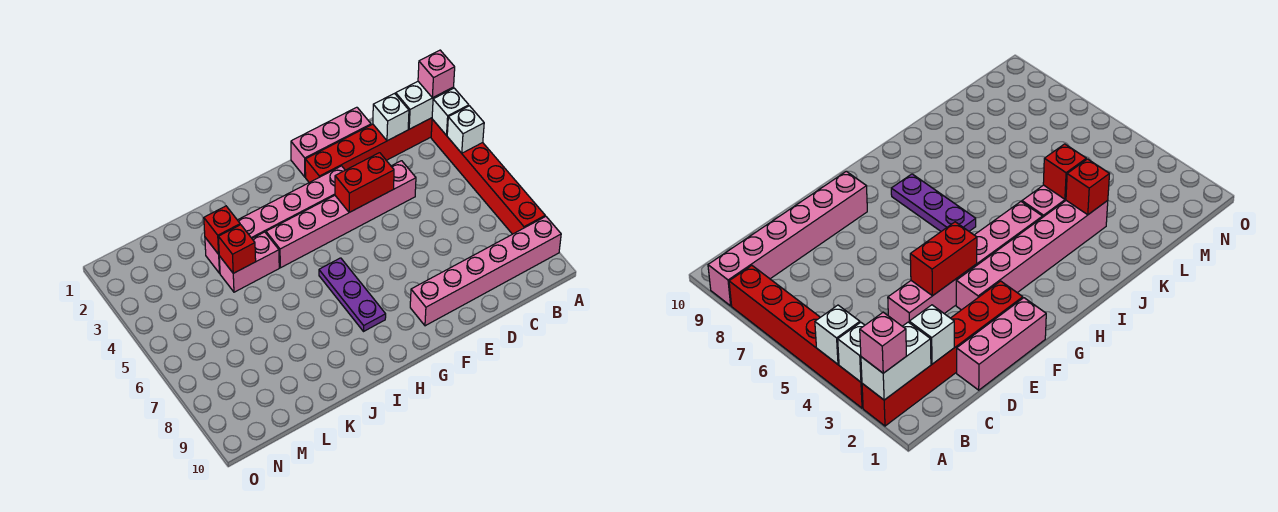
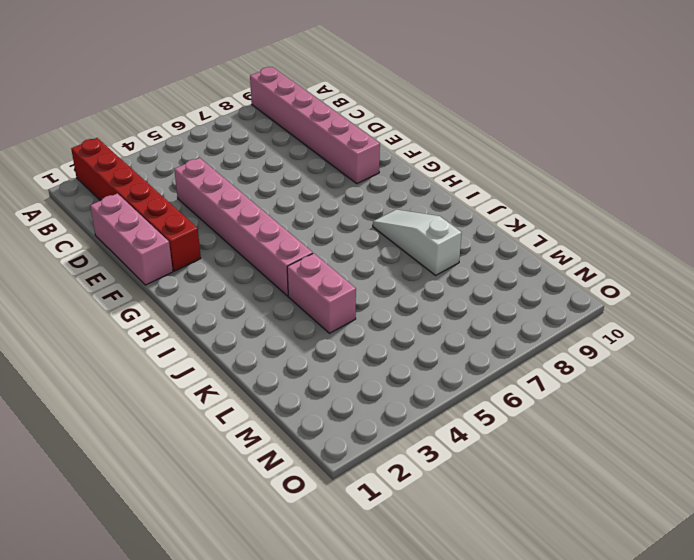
white slope I8:K8 level 1 top K -> none
none -> red brick A3:A8 level 1
none -> pink brick F3:K3 level 1
none -> purple plate H6:H8 level 1

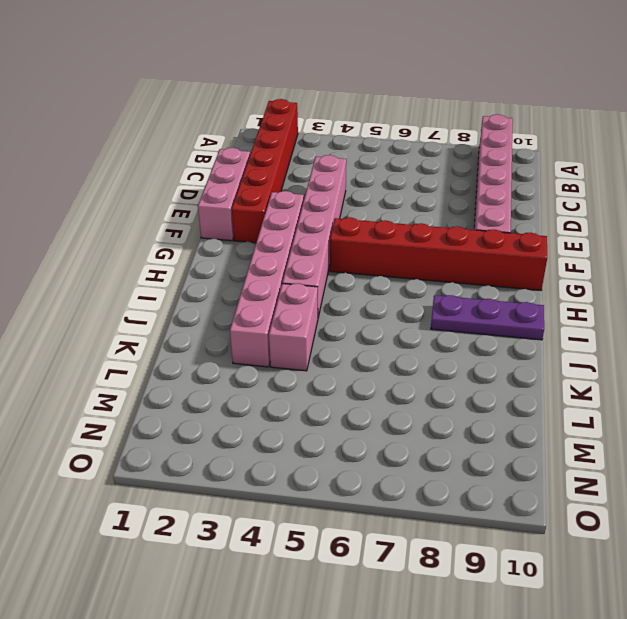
red brick G5:G10 level 1 -> red brick A3:A8 level 1
purple plate I8:I10 level 1 -> purple plate H6:H8 level 1
none -> white brick A2:B2 level 2
none -> white brick A3 level 2
none -> white brick A4 level 2

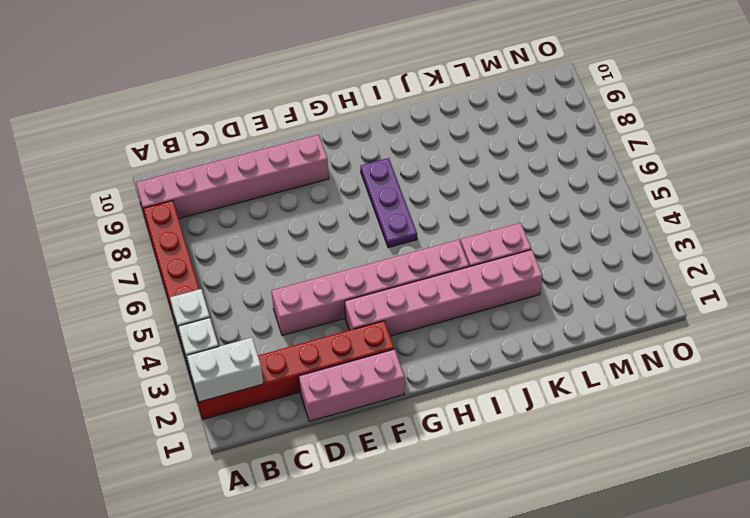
none -> white brick C2 level 2
none -> red brick E4:F4 level 2
none -> red brick K3 level 2

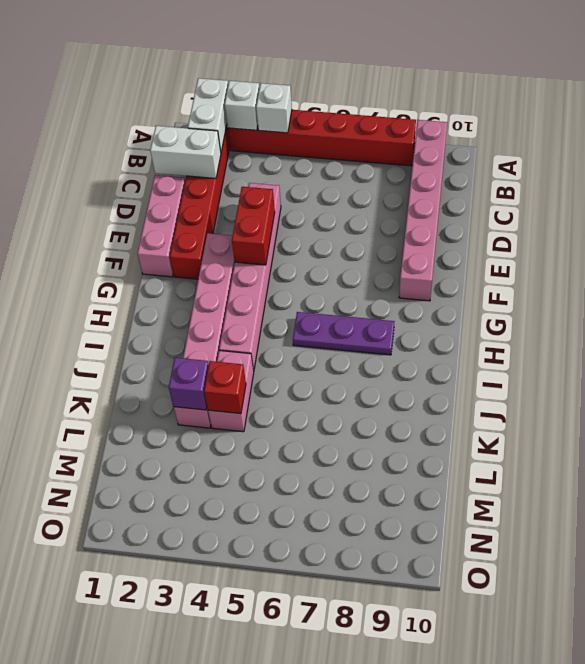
white brick C1:C2 level 2 -> white brick C2 level 2
purple brick K3 level 2 -> red brick K3 level 2
none -> pink brick A2 level 3

